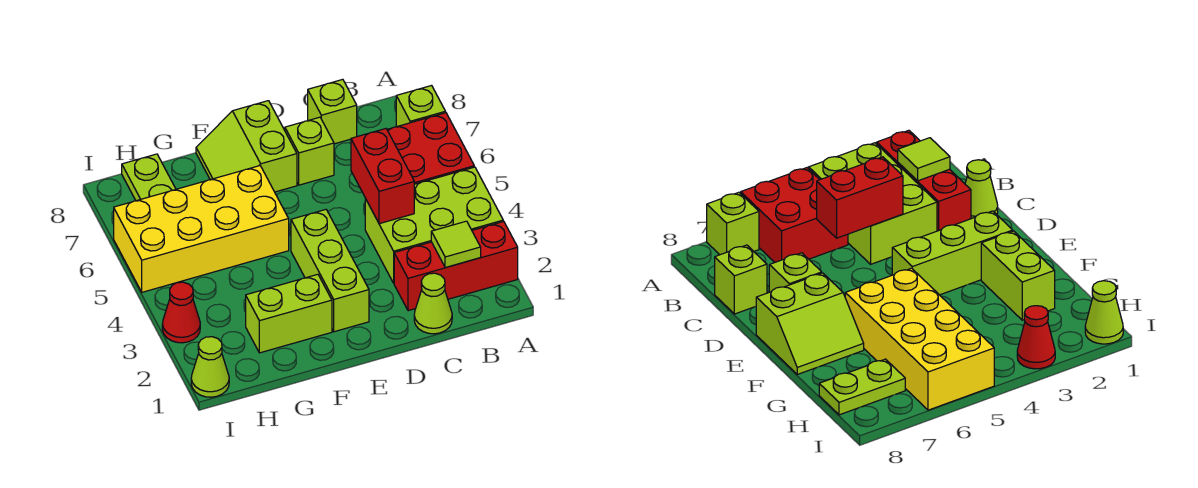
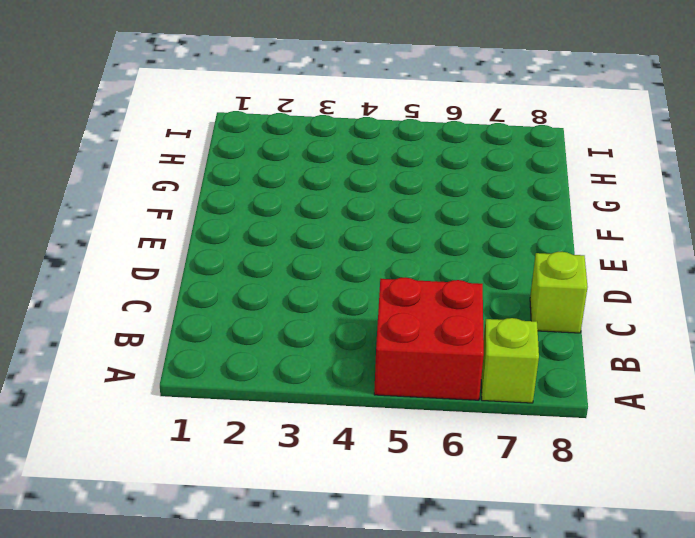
none -> red brick A2:C2 level 1
none -> lime brick A3:C4 level 1
none -> lime cone C1 level 1

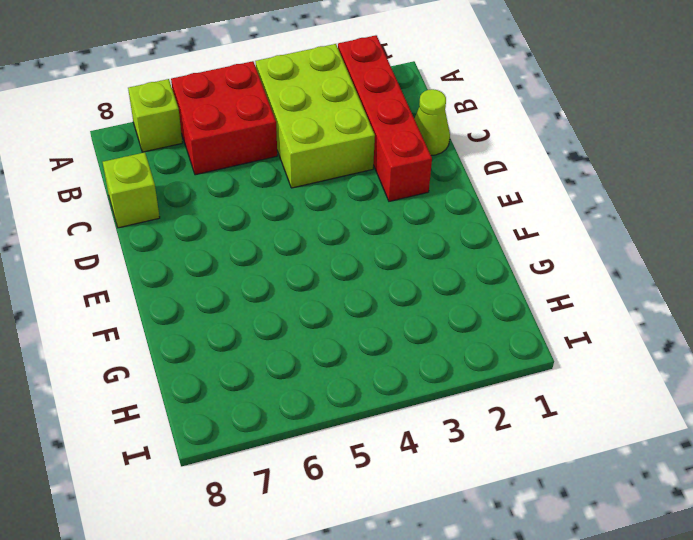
red brick A2:D2 level 1 -> red brick A2:C2 level 1
none -> lime brick D7 level 1
none -> lime brick E2:E4 level 1
none -> lime slope E7:F8 level 1 top E

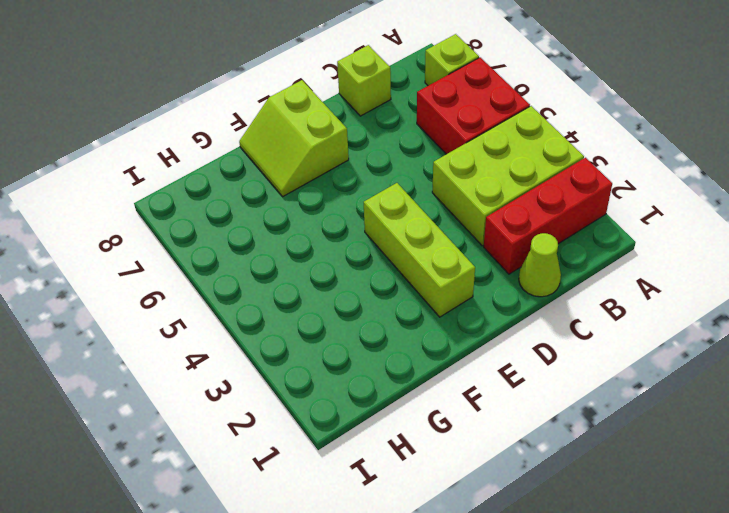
none -> lime brick D7 level 1
none -> lime brick F2:G2 level 1
none -> yellow brick F5:I6 level 1

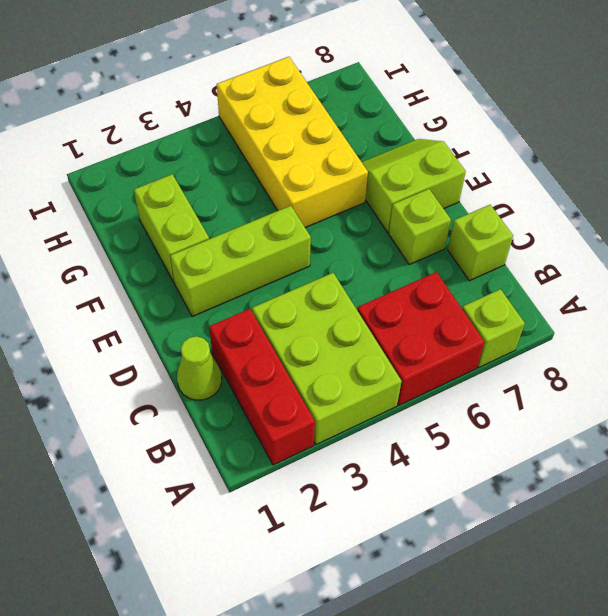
none -> lime plate H7:H8 level 1
none -> lime cone I1 level 1
none -> red cone I3 level 1

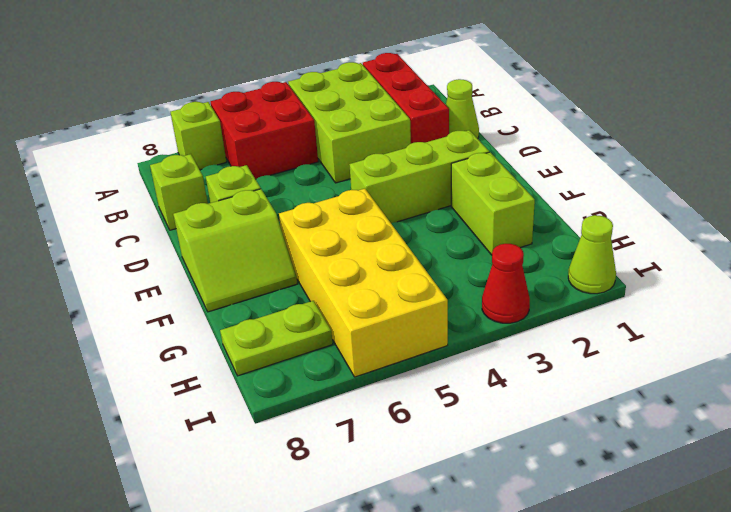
none -> lime tile B2 level 2
none -> red brick C4:C5 level 2

